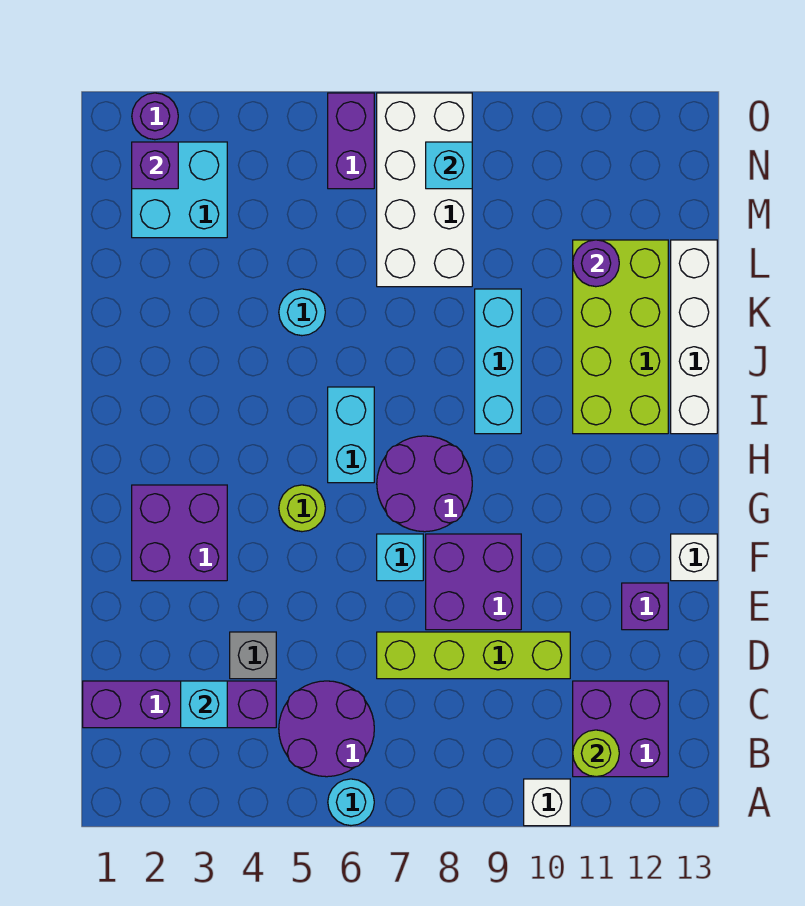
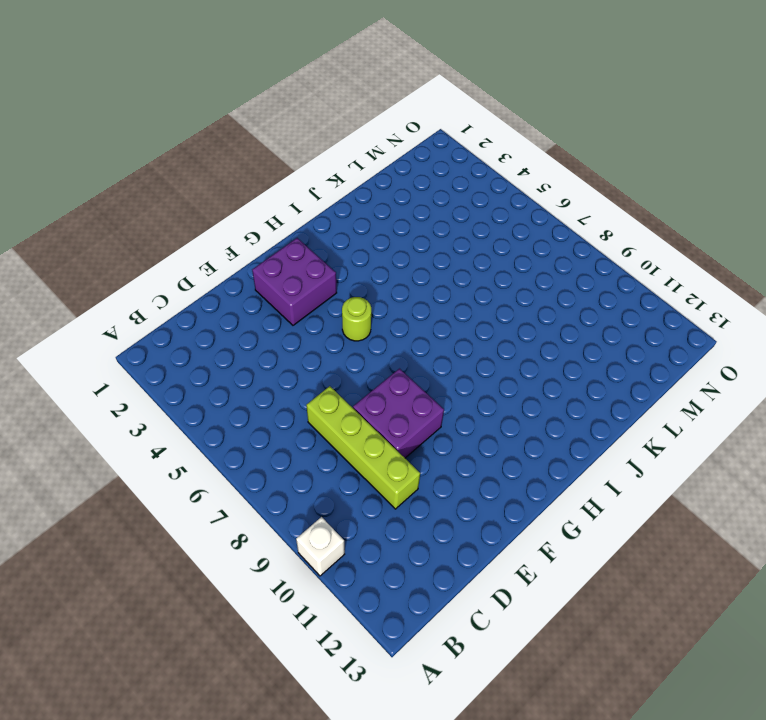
none -> cyan round brick A6 level 1
none -> purple round brick B5:C6 level 1
none -> purple brick B11:C12 level 1

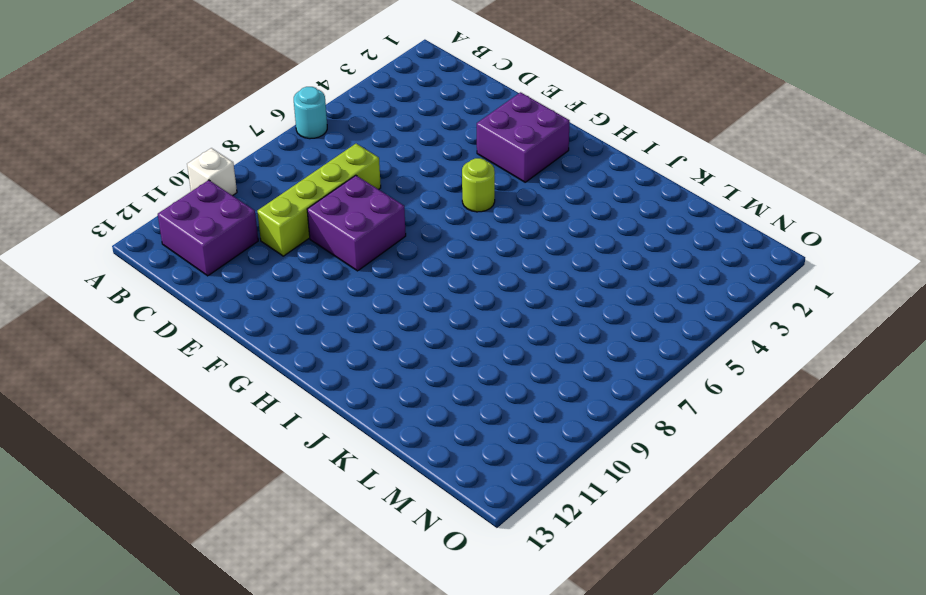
none -> purple round brick B5:C6 level 1
none -> purple brick C1:C4 level 1
none -> grey brick D4 level 1

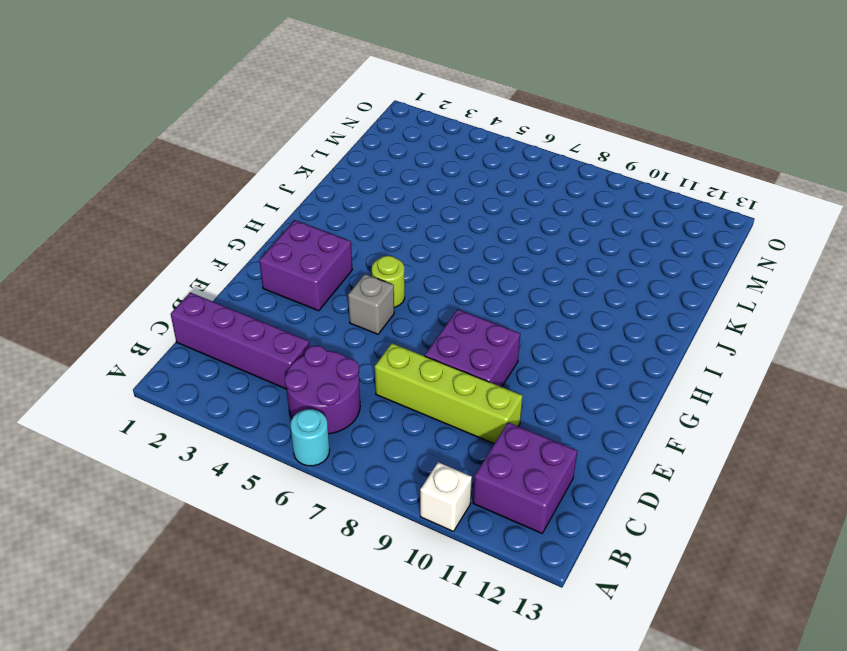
grey brick F5 level 1 -> grey brick D4 level 1
none -> purple brick E12 level 1
none -> cyan brick F7 level 1
none -> white brick F13 level 1

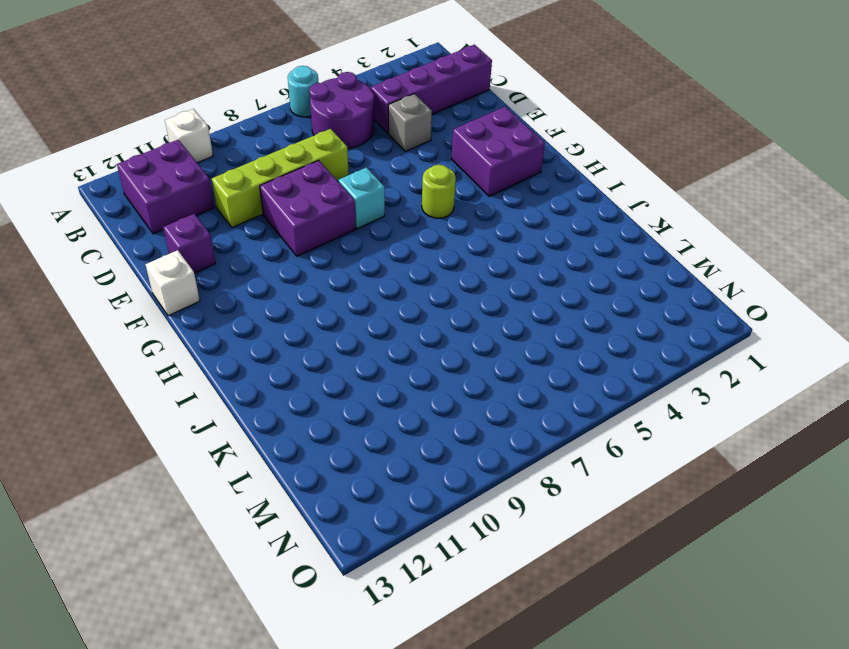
none -> purple round brick G7:H8 level 1
none -> cyan brick H6:I6 level 1
none -> cyan brick I9:K9 level 1

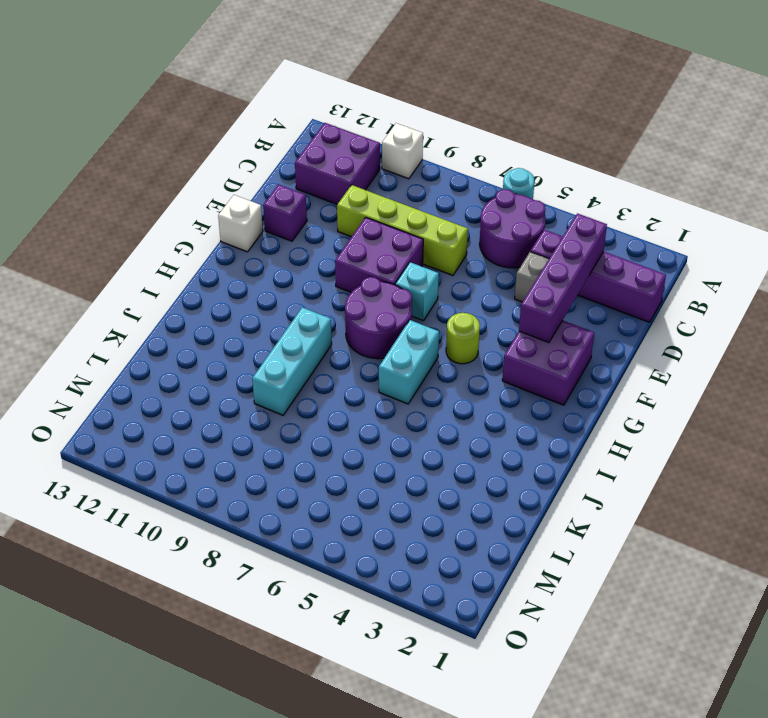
purple brick C3:F3 level 2 -> cyan brick C3 level 2
none -> lime brick I11:L12 level 1
none -> white brick I13:L13 level 1
none -> cyan round brick K5 level 1

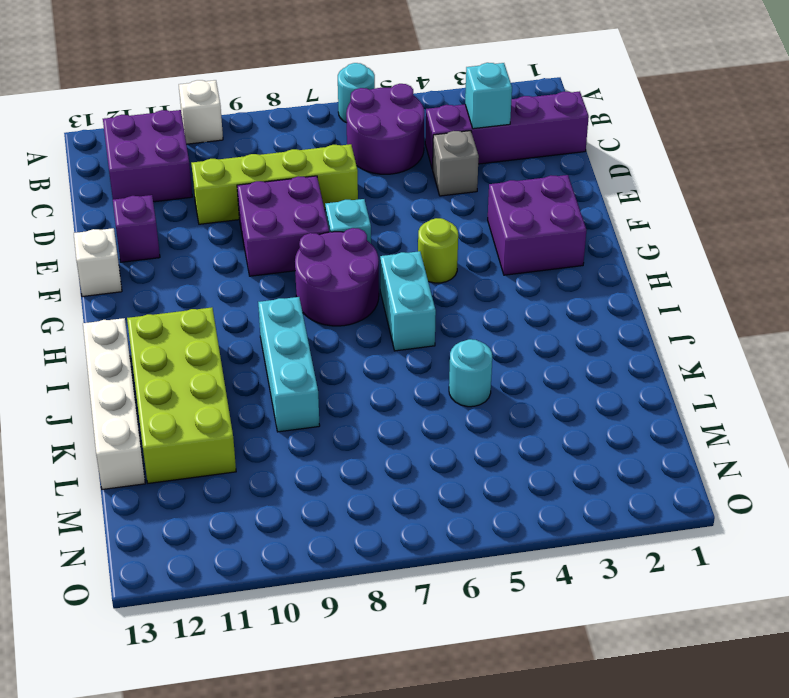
none -> white brick L7:O8 level 1
none -> cyan brick M2:N3 level 1
none -> purple brick N6:O6 level 1

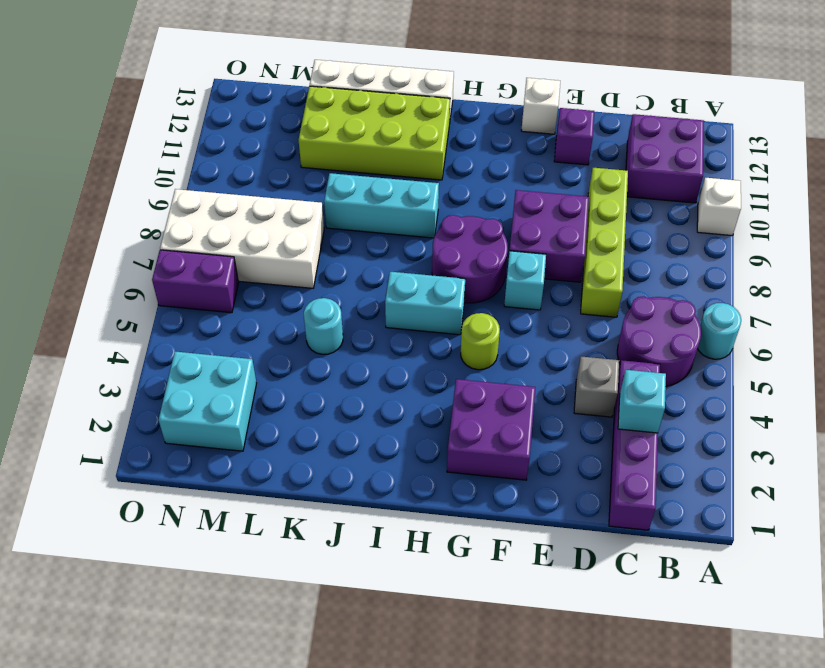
none -> purple round brick O2 level 1
none -> lime round brick B11 level 2
none -> purple round brick L11 level 2

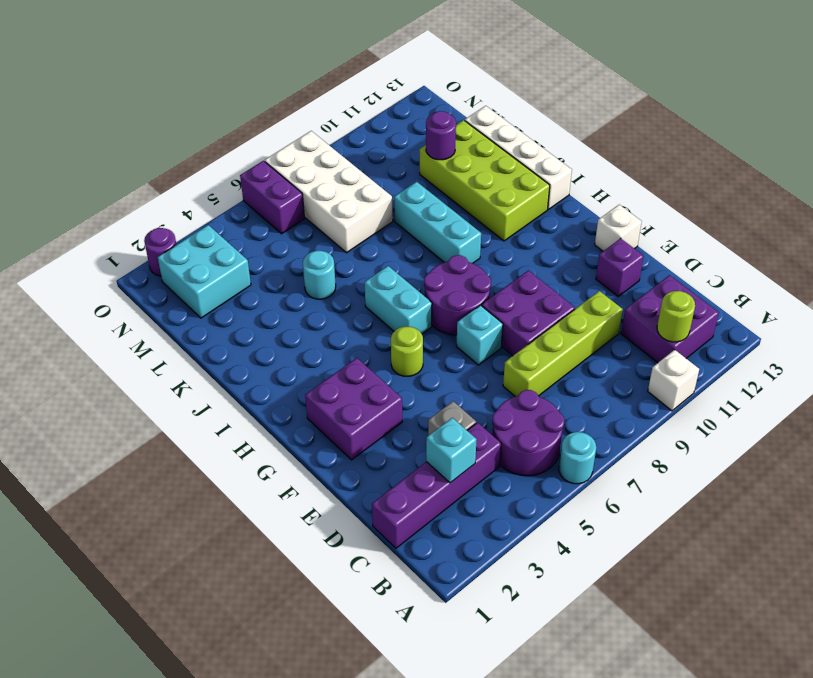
none -> purple brick N2 level 2
none -> cyan brick N8 level 2

